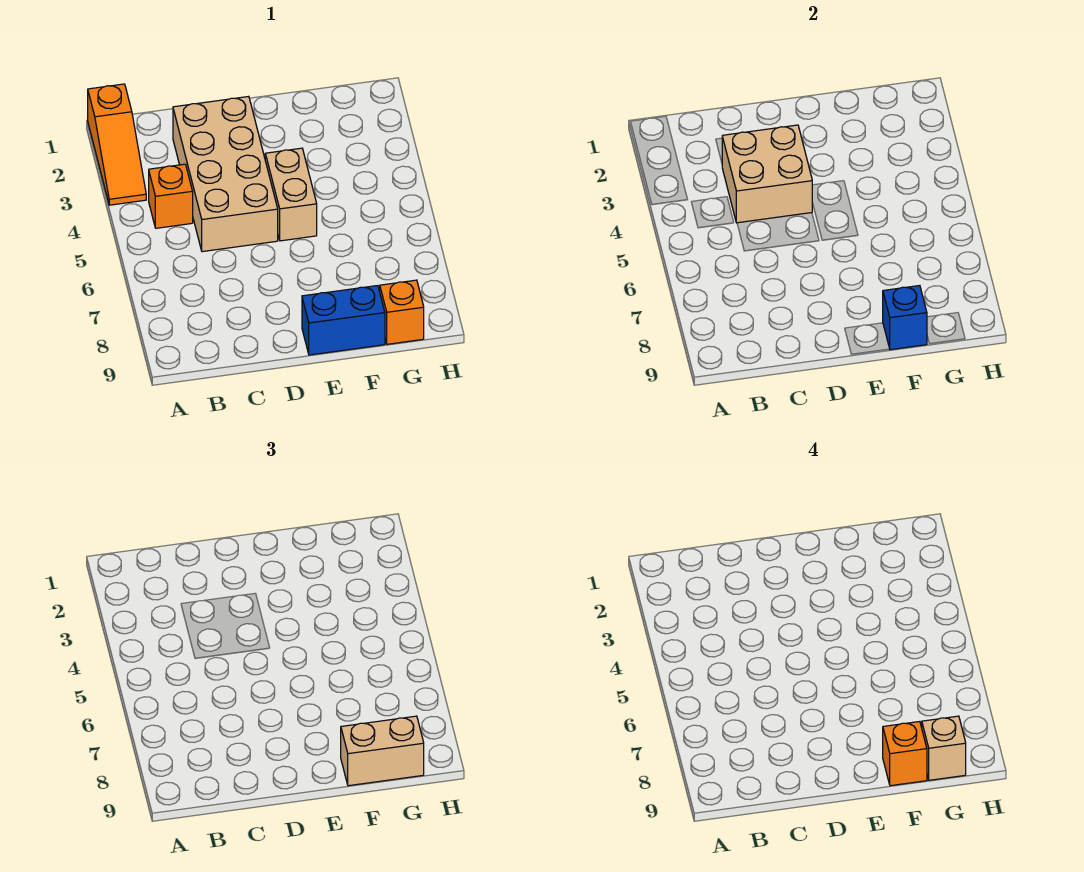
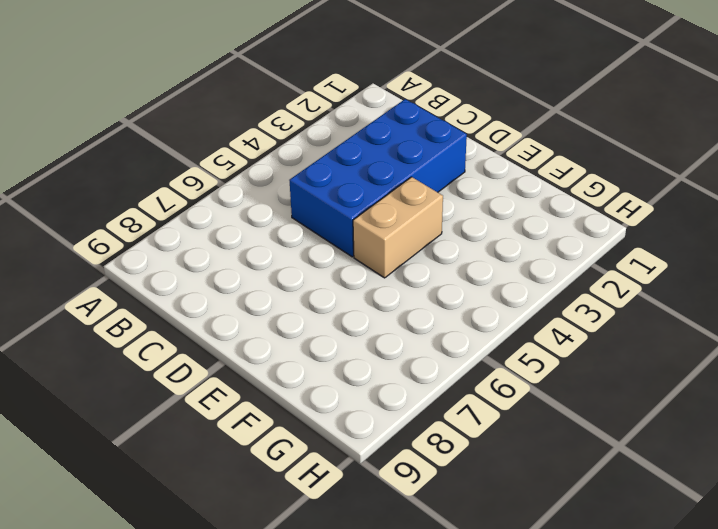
blue brick C2:D5 level 1 -> tan brick C2:D5 level 1
none -> orange slope A1:A3 level 1 top 1
none -> orange brick B4 level 1

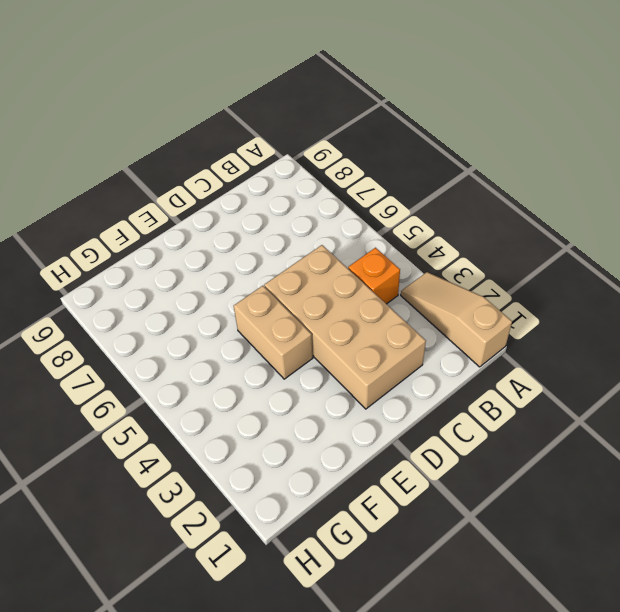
tan slope A1:A3 level 1 top 1 -> orange slope A1:A3 level 1 top 1
none -> blue brick E9:F9 level 1
none -> orange brick G9 level 1

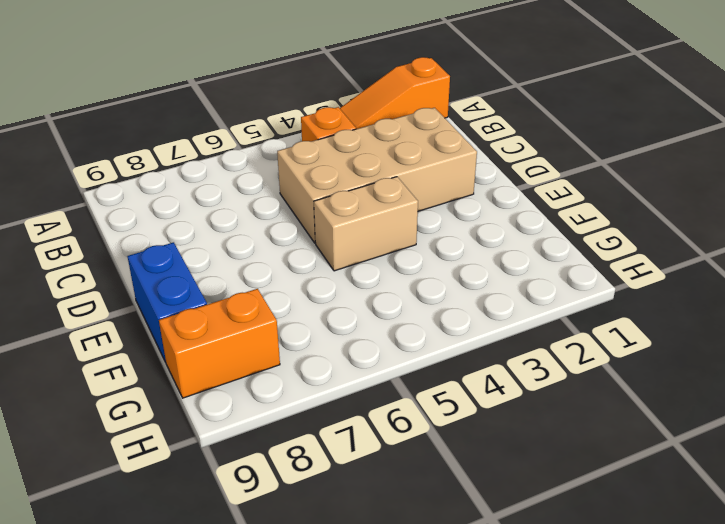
orange brick G8:G9 level 1 -> orange brick G9 level 1
none -> tan brick C3:D4 level 2
none -> blue brick F9 level 2

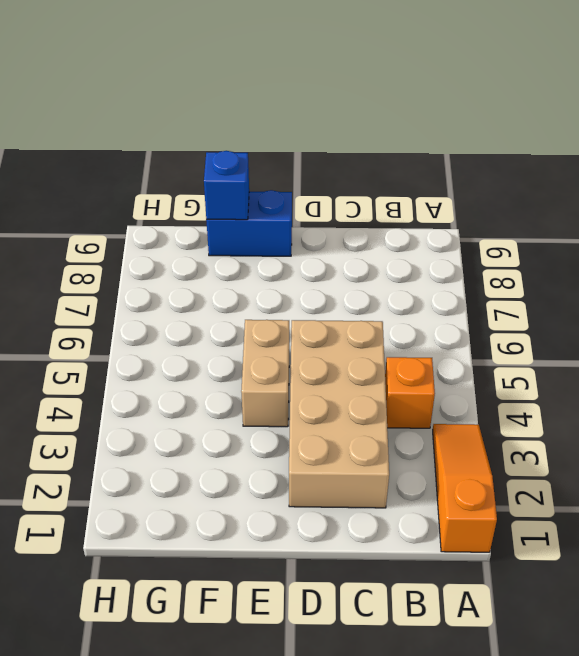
none -> orange brick G9 level 1
none -> tan brick C3:D4 level 2

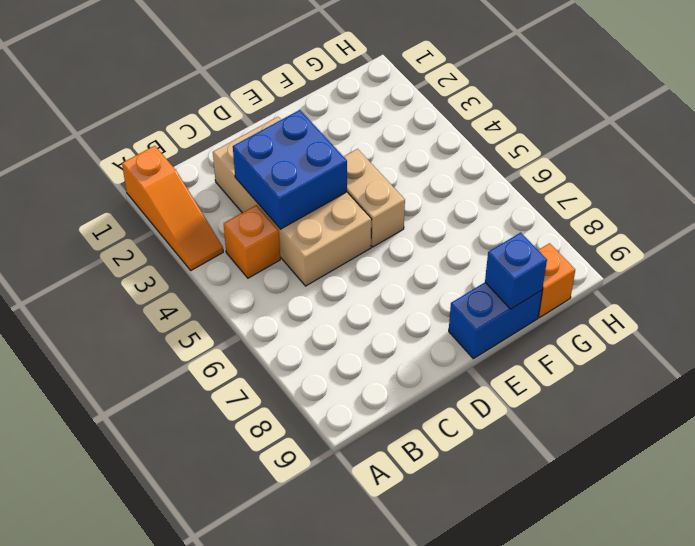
blue brick C3:D4 level 2 -> tan brick C3:D4 level 2
none -> tan brick F9:G9 level 3
none -> orange brick F9 level 4

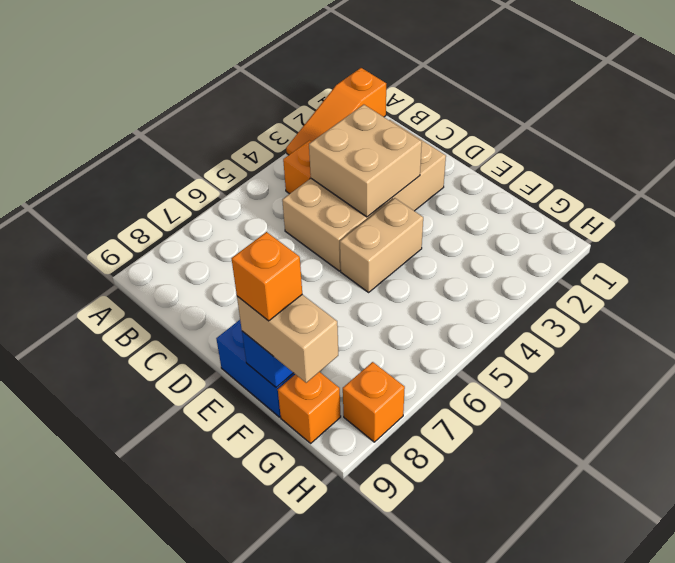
orange brick H8 level 1 -> none
none -> tan brick G9 level 4

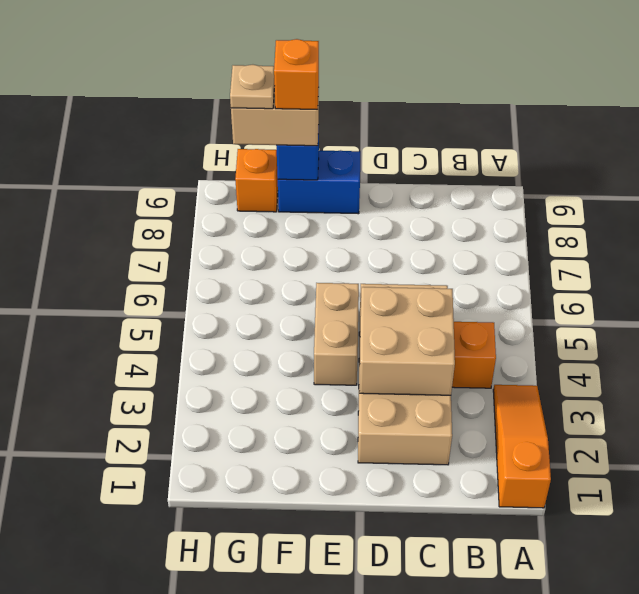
tan plate G9 level 4 -> tan brick G9 level 4

